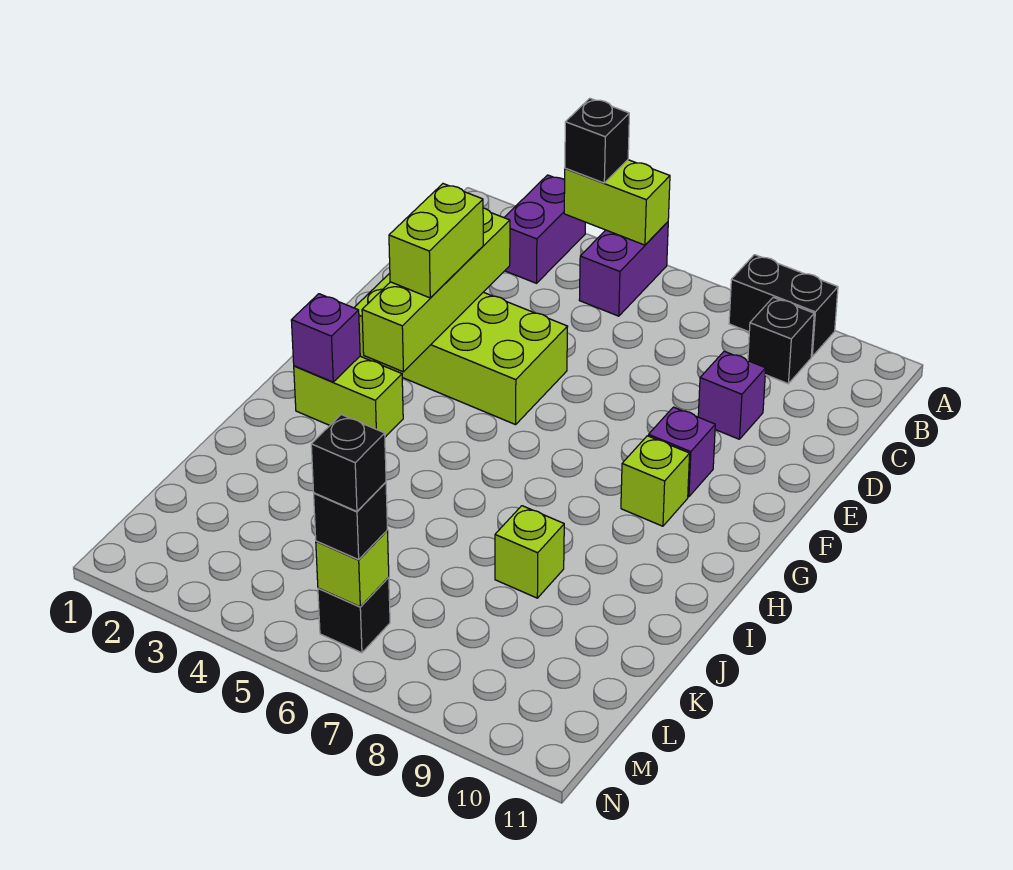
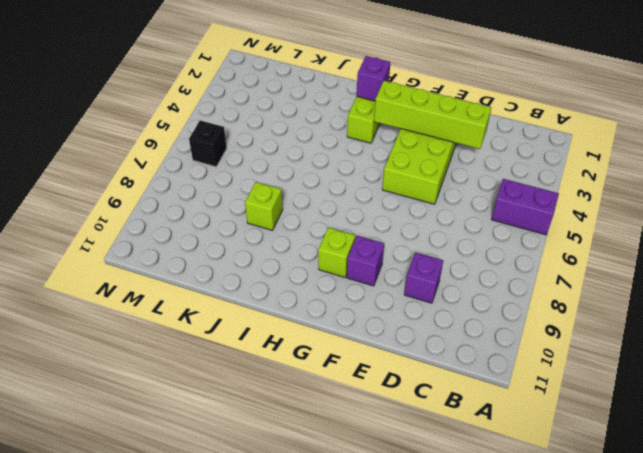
none -> purple brick A3:B3 level 1
none -> black brick A8:A9 level 1
none -> black brick B9 level 1

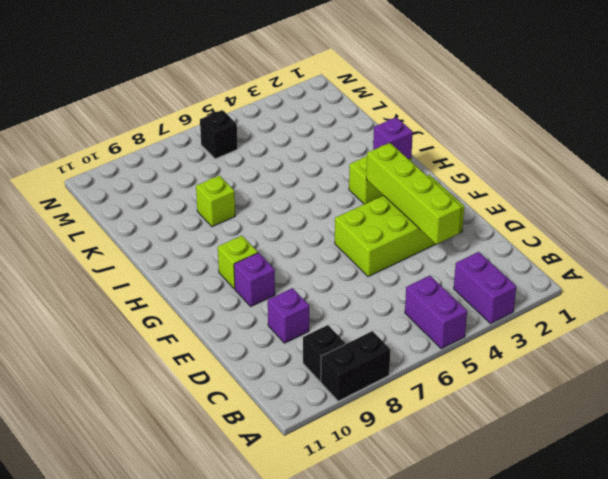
none -> lime brick A4:A5 level 2
none -> lime brick M6 level 2
none -> black brick A4 level 3

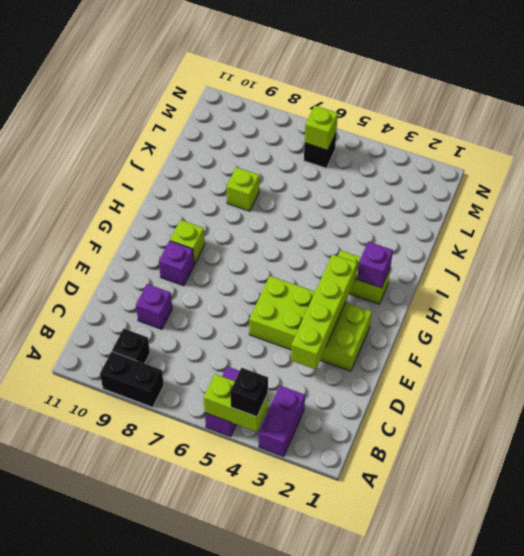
none -> lime brick E3:F3 level 3
none -> black brick M6 level 3
none -> black brick M6 level 4

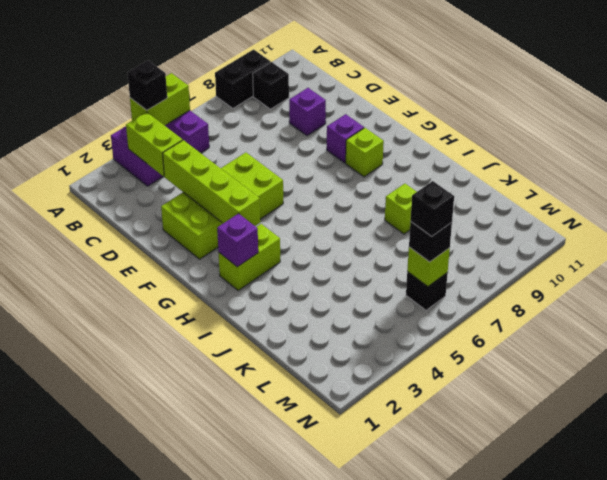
lime brick B3:C3 level 2 -> lime brick E3:F3 level 3

